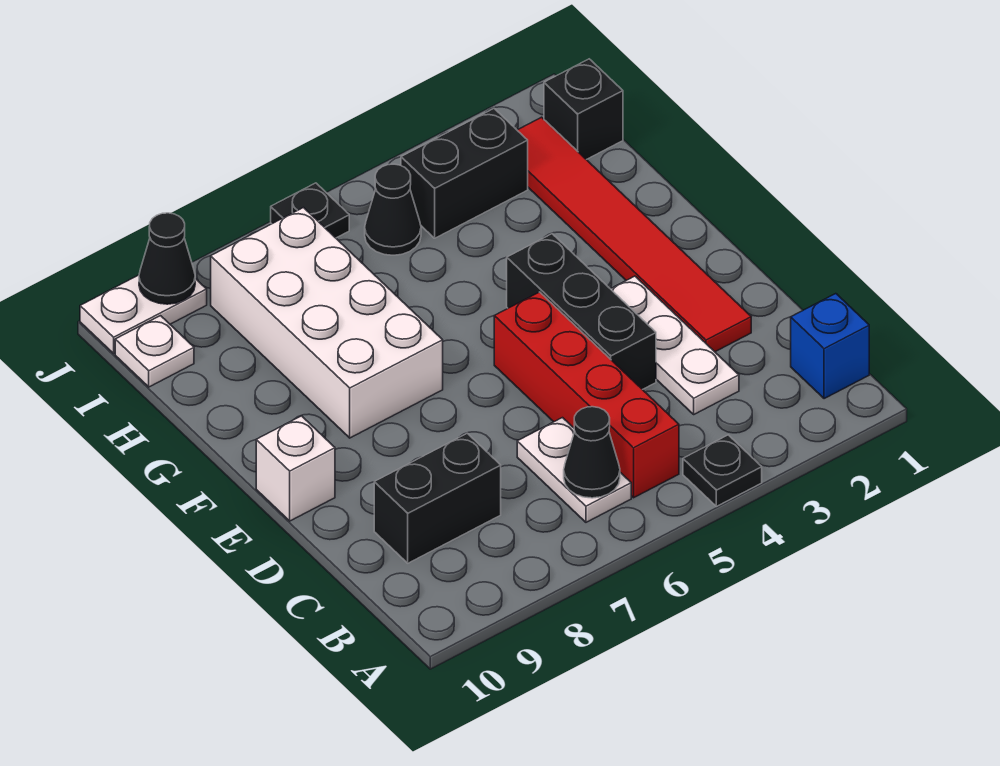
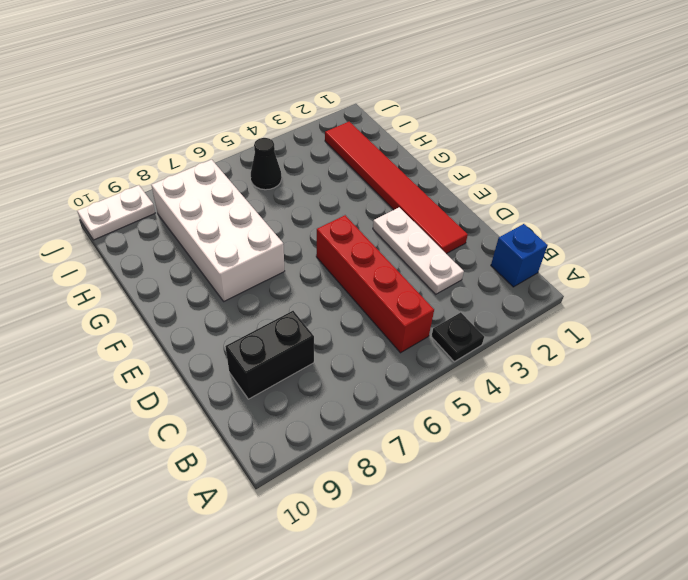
none -> white plate B6:C6 level 1
none -> black brick D4:F4 level 1
none -> white brick E10 level 1

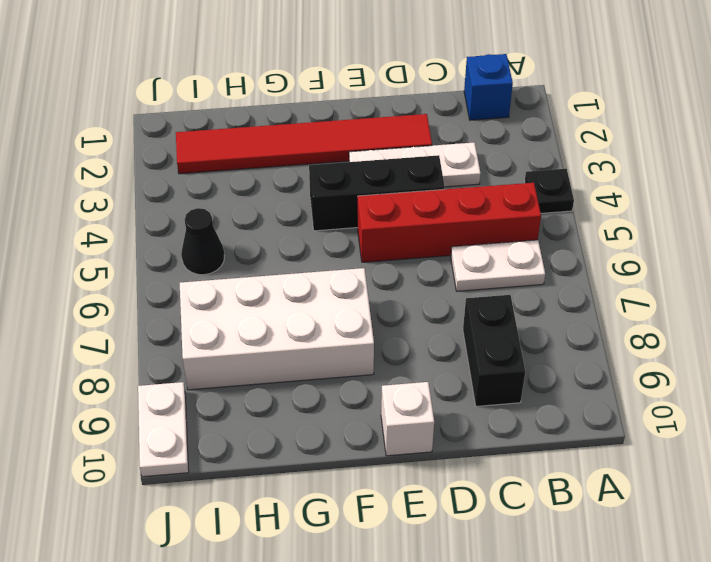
none -> black brick I1 level 1
none -> black brick I3:I4 level 1
none -> white plate I10 level 1

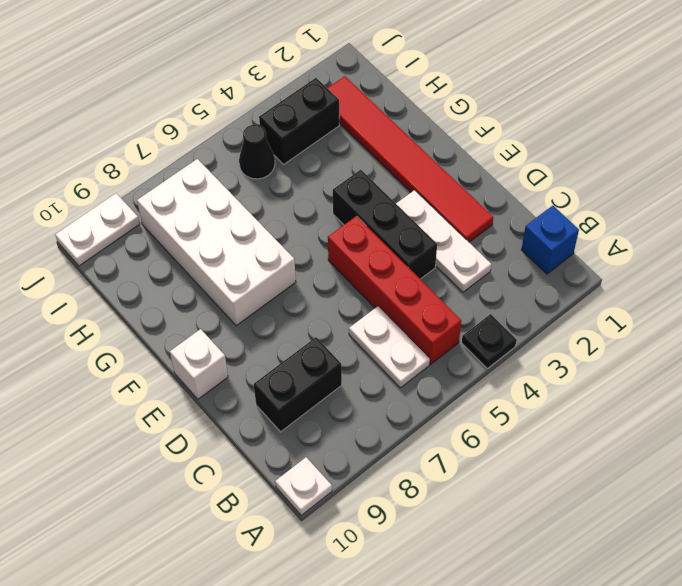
white plate A10 level 1 -> white plate I10 level 1
none -> black brick I1 level 1
none -> black plate J6 level 1
none -> black cone B6 level 2

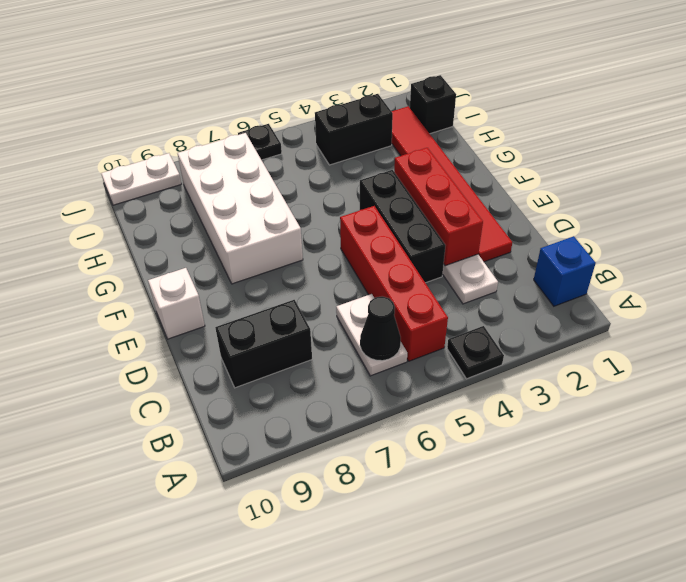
red brick D3:F3 level 2 -> none
none -> black cone I5 level 1
none -> white plate I10 level 1
none -> black cone J9 level 2

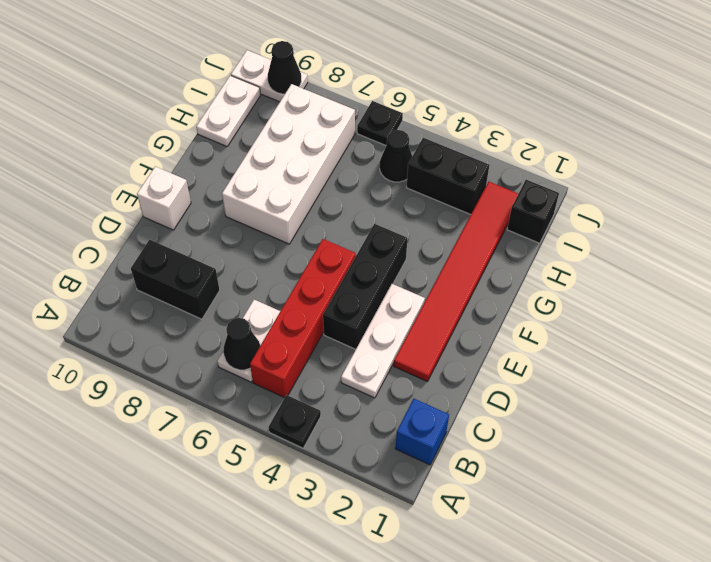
white plate H10:I10 level 1 -> white plate I10 level 1

